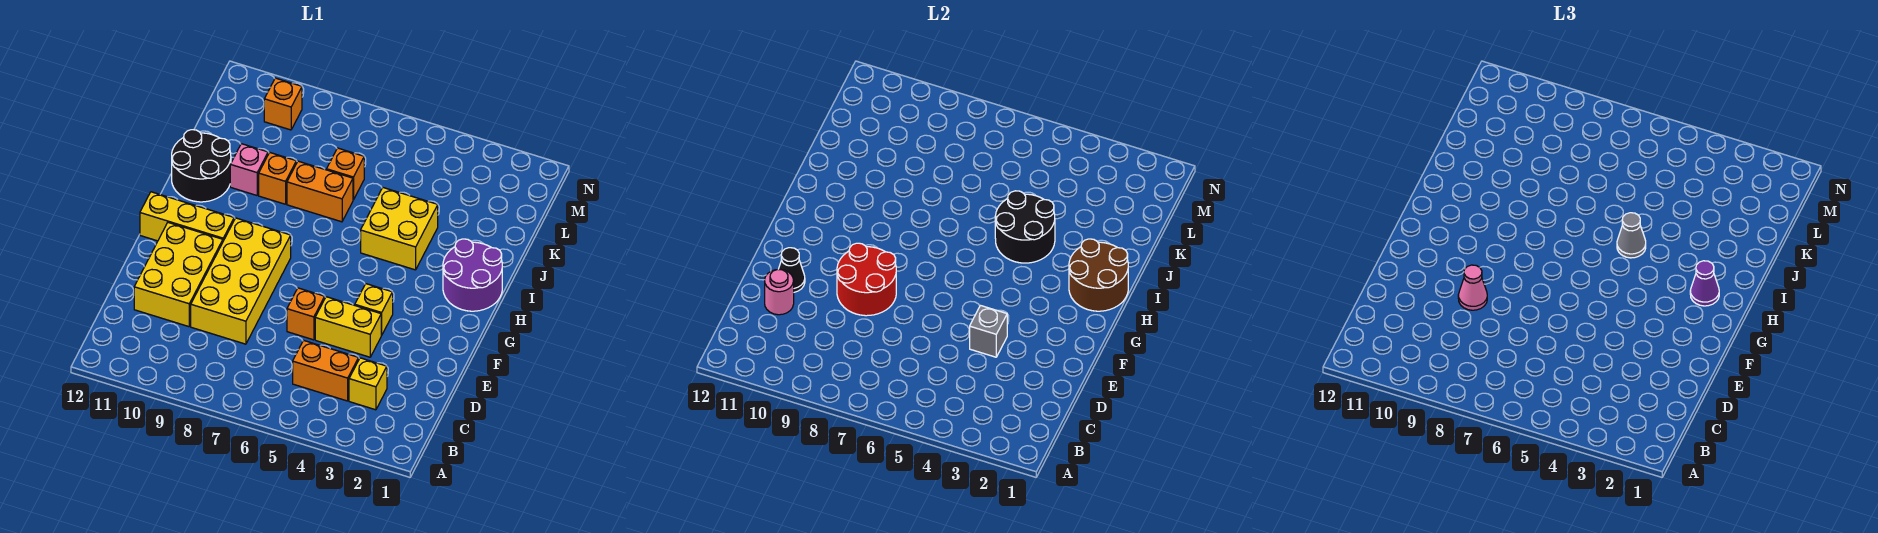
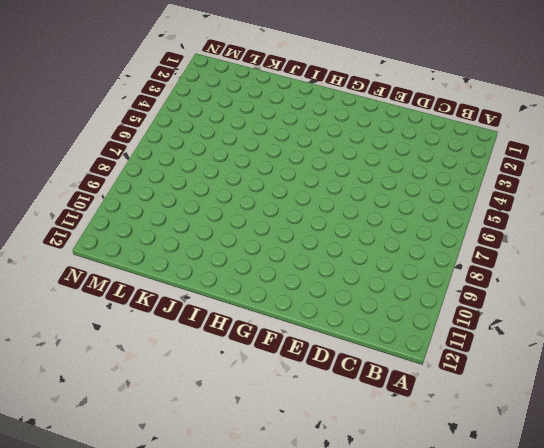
none -> yellow brick C3 level 1
none -> orange brick C4:C5 level 1
none -> yellow brick D8:G9 level 1

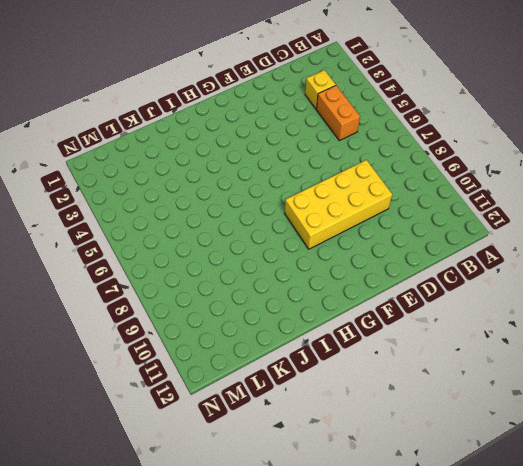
none -> yellow brick D10:F11 level 1
none -> yellow brick E4:E5 level 1
none -> orange brick E6 level 1

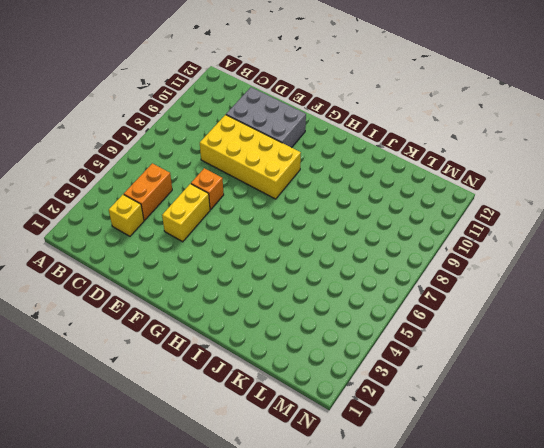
grey brick D10:F11 level 1 -> yellow brick D10:F11 level 1
none -> yellow brick F4 level 1
none -> yellow brick G10:G12 level 1
none -> purple round brick H1:I2 level 1

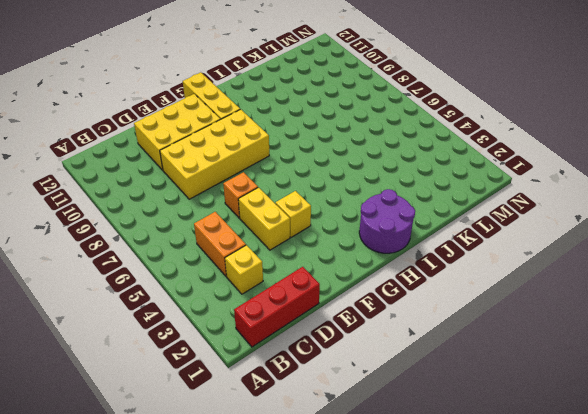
red brick B1:D1 level 1 -> none
none -> yellow brick I4:J5 level 1
none -> black round brick I11:J12 level 1
none -> orange brick J7:J8 level 1

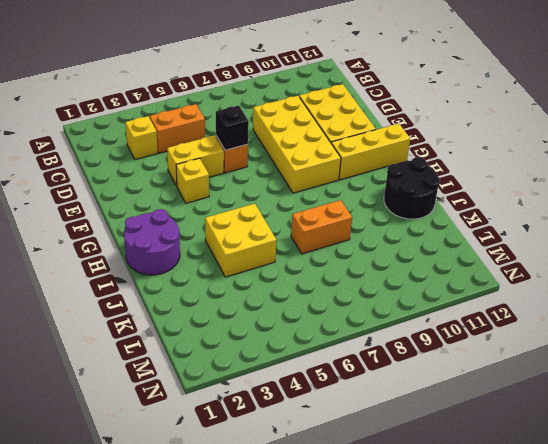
black brick E6 level 2 -> none
none -> orange brick J9 level 1
none -> pink brick J10 level 1
none -> orange brick K7 level 1

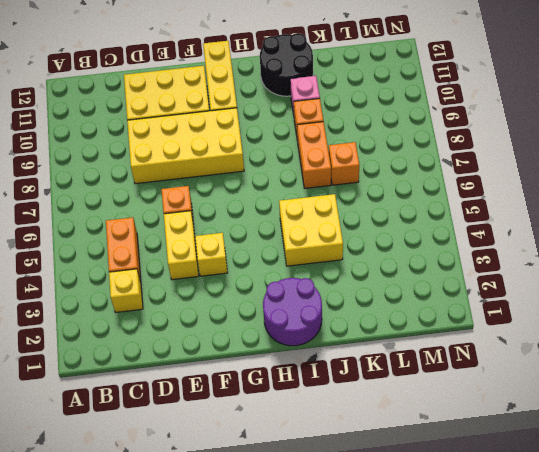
none -> orange brick M10 level 1
none -> pink round brick D11 level 2
none -> grey brick E4 level 2

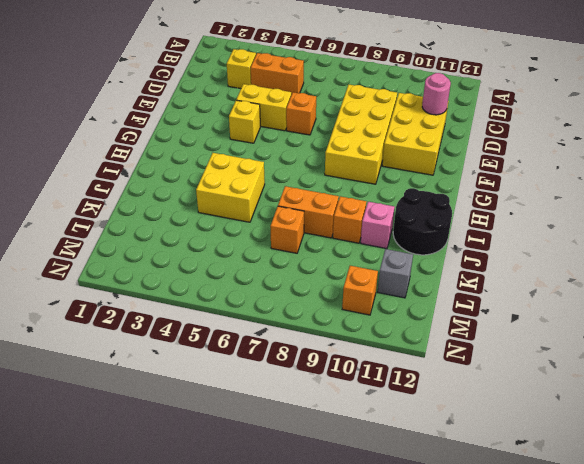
grey brick L11 level 1 -> grey brick E4 level 2
none -> yellow brick G10:G12 level 1
none -> purple round brick H1:I2 level 1
none -> red round brick E8:F9 level 2

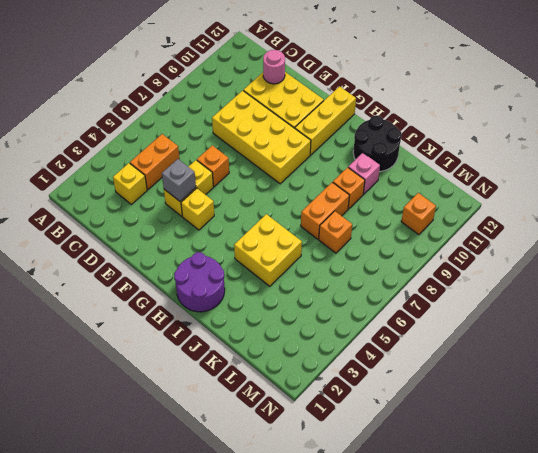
none -> red round brick E8:F9 level 2
none -> black cone E11 level 2
none -> brown round brick H1:I2 level 2

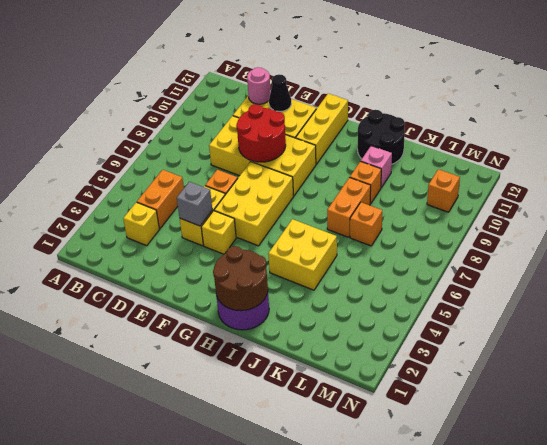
yellow brick F5:G7 level 1 -> none
none -> black round brick I4:J5 level 2
none -> pink cone E9 level 3
none -> purple cone H2 level 3

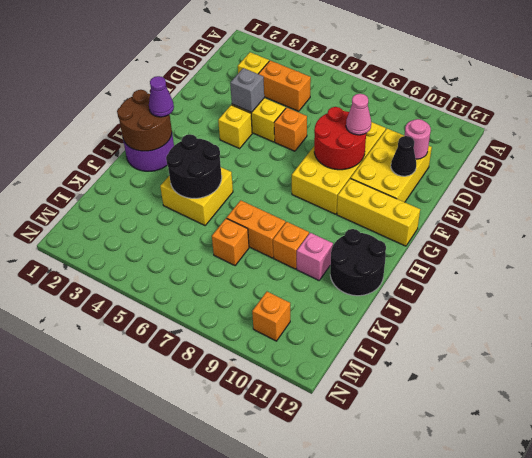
none -> grey cone I5 level 3

